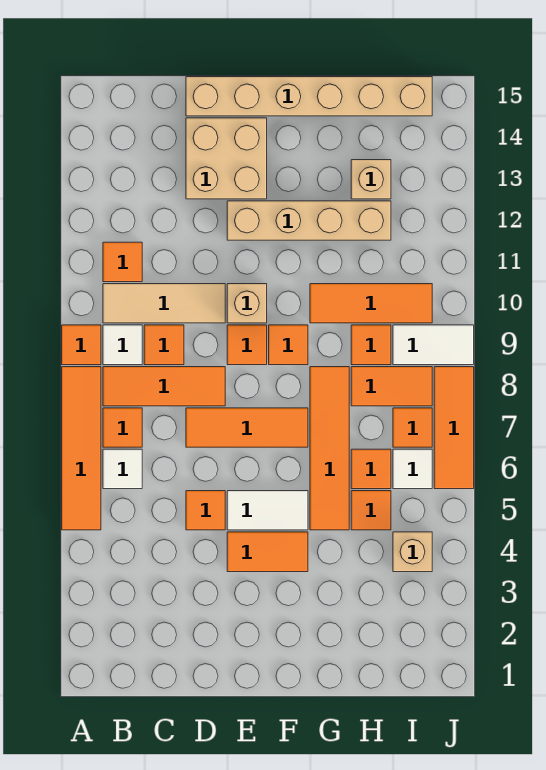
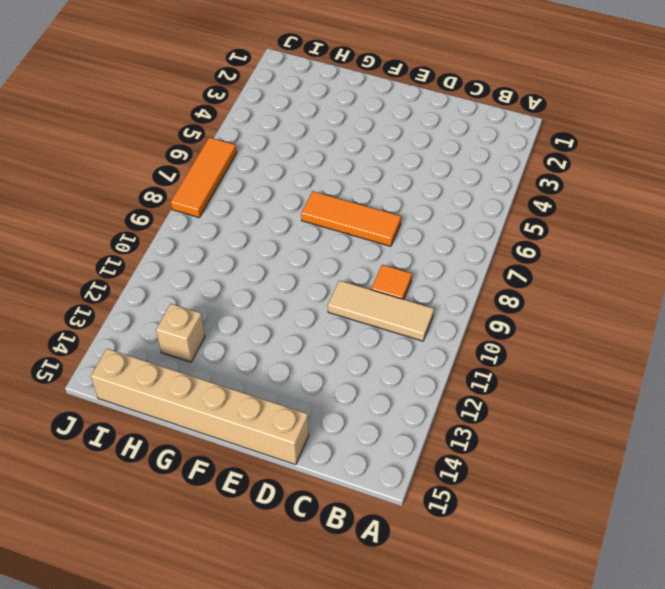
none -> orange tile A5:A8 level 1
none -> orange tile A9 level 1
none -> white tile B6 level 1
none -> orange tile B7 level 1

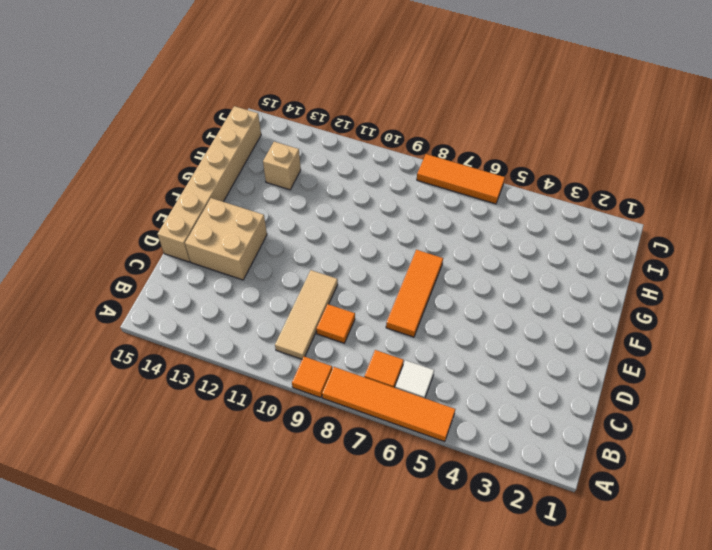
none -> orange tile B8:D8 level 1
none -> white tile B9 level 1
none -> orange tile B11 level 1
none -> orange tile D5 level 1

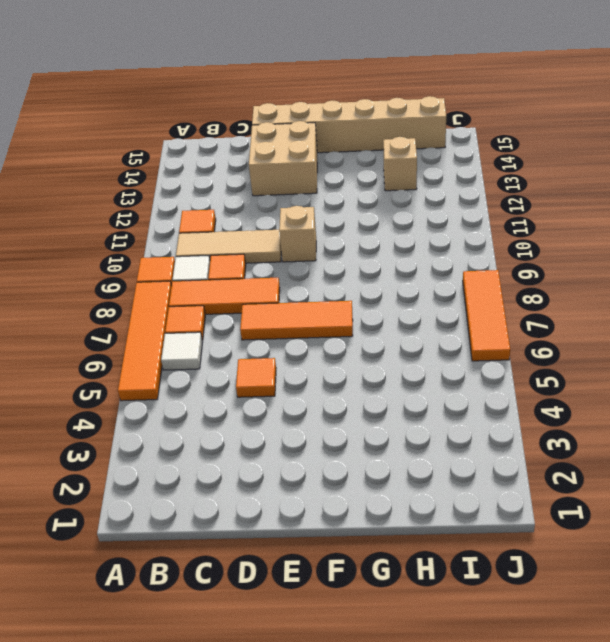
none -> orange tile E4:F4 level 1
none -> white tile E5:F5 level 1
none -> orange tile E9 level 1
none -> tan brick E12:H12 level 1

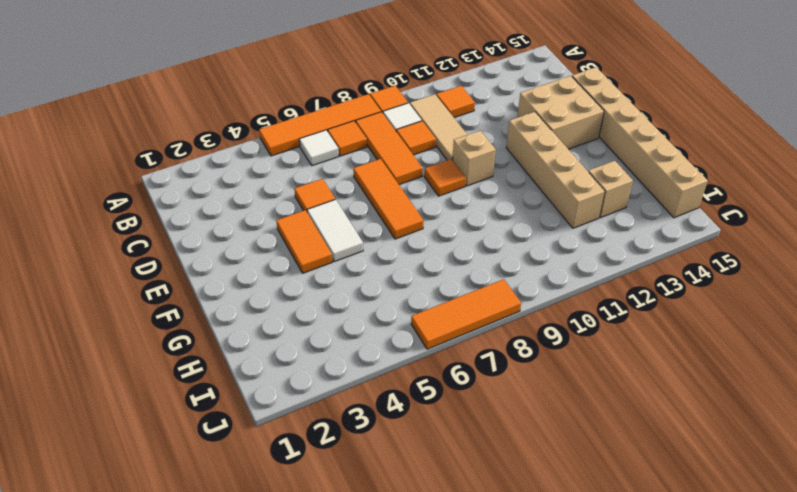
none -> orange tile F9 level 1
none -> orange tile G5:G8 level 1
none -> orange tile G10:I10 level 1
none -> orange tile H5 level 1

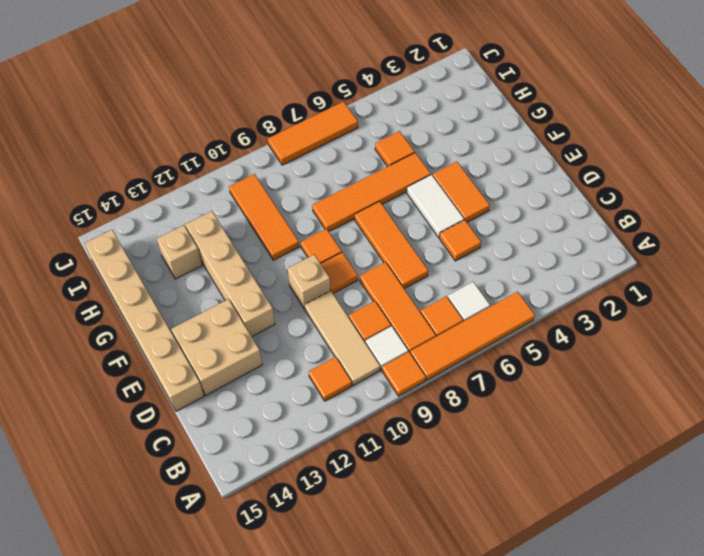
none -> orange tile H6 level 1
none -> orange tile H8:I8 level 1
none -> orange tile H9 level 1
none -> tan brick I4 level 1

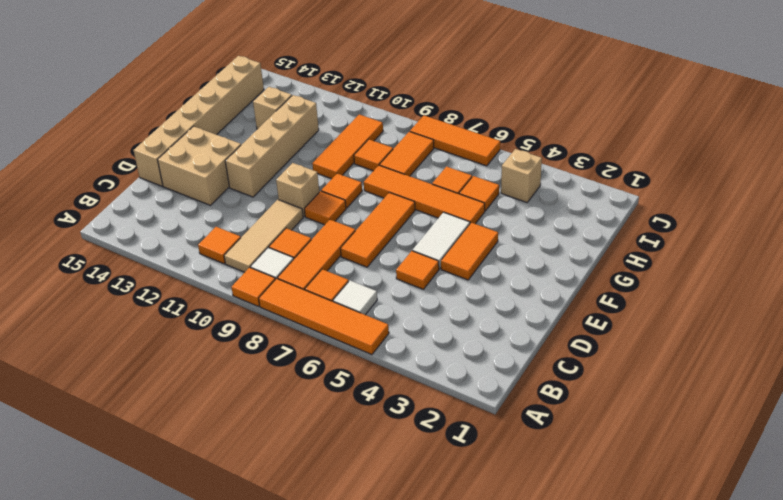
none -> white tile I6 level 1
none -> orange tile I7 level 1
none -> white tile I9:J9 level 1

